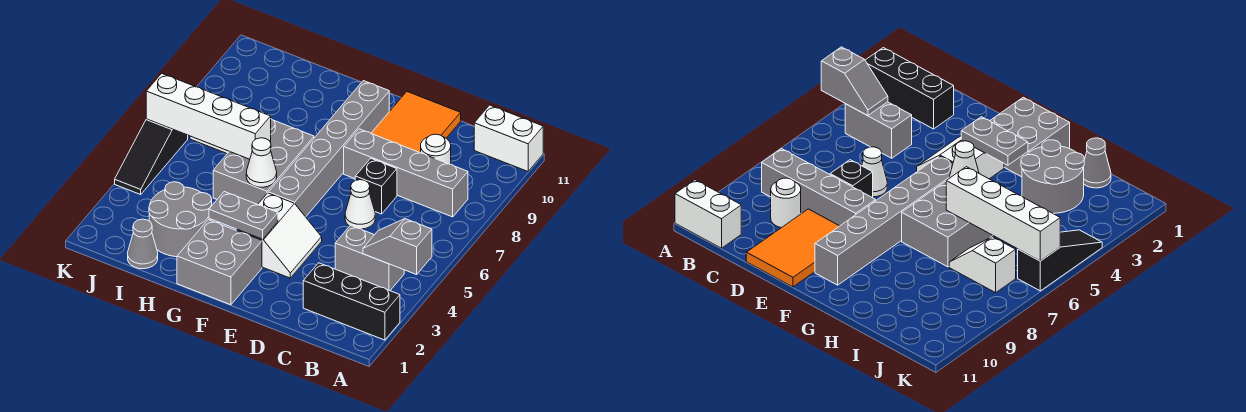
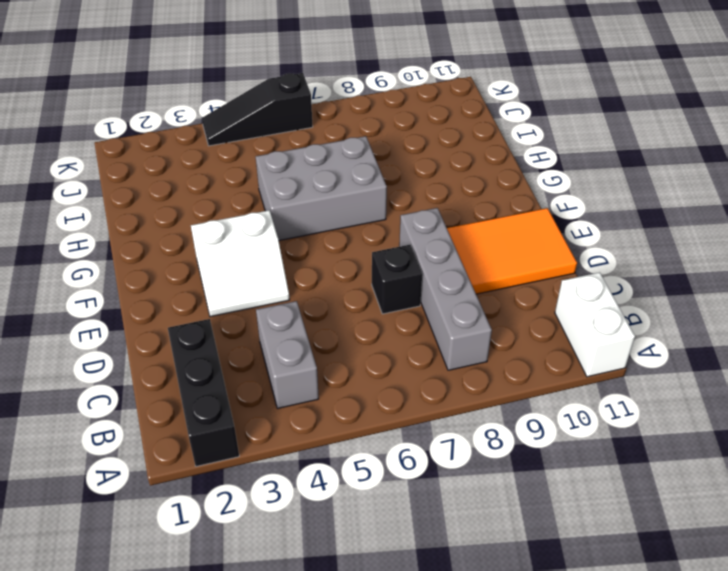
none -> white round brick C9 level 1
none -> white cone D6 level 1
none -> grey brick F1:G2 level 1

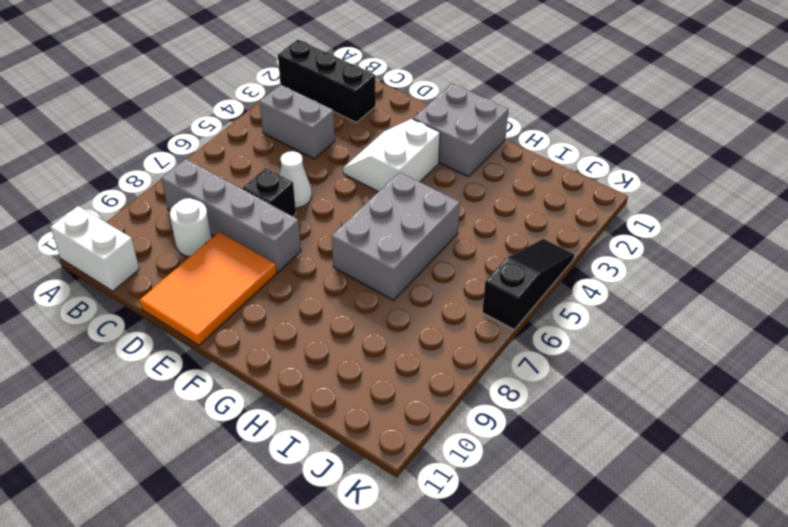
none -> grey brick F5:F10 level 1
none -> grey round brick H2:I3 level 1
none -> grey cone I1 level 1

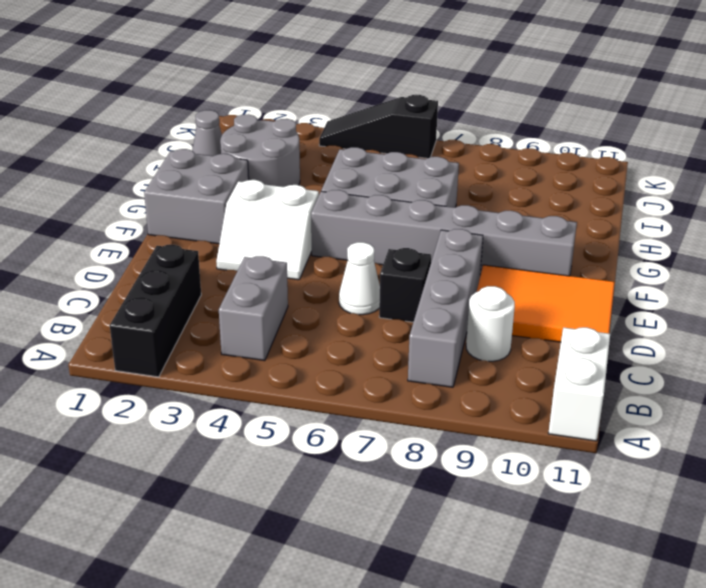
none -> white slope I7:J7 level 1 top J
none -> grey slope A4:B4 level 2 top A
none -> grey plate F3:G3 level 2

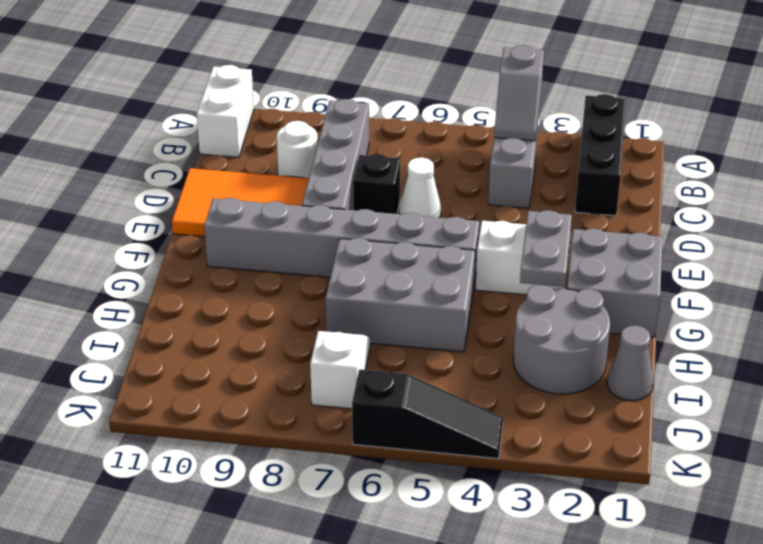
none -> white cone G5 level 2
none -> white brick H6:K6 level 2

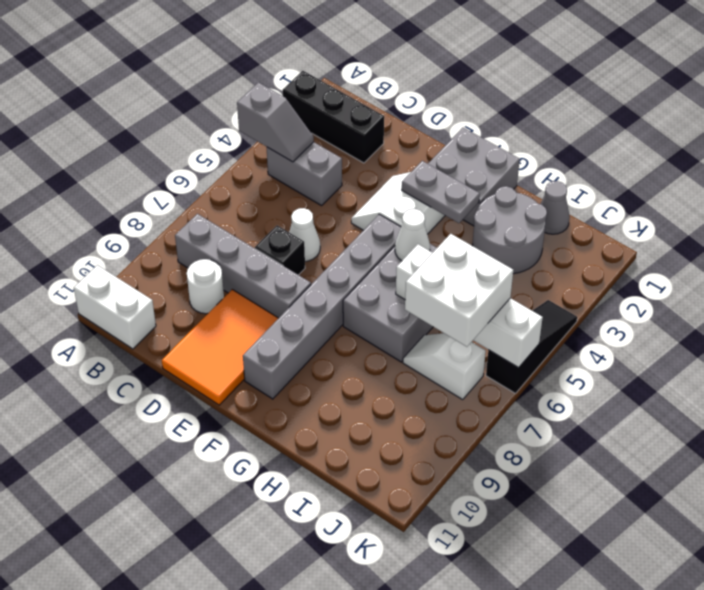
white brick I6:J7 level 3 -> none

